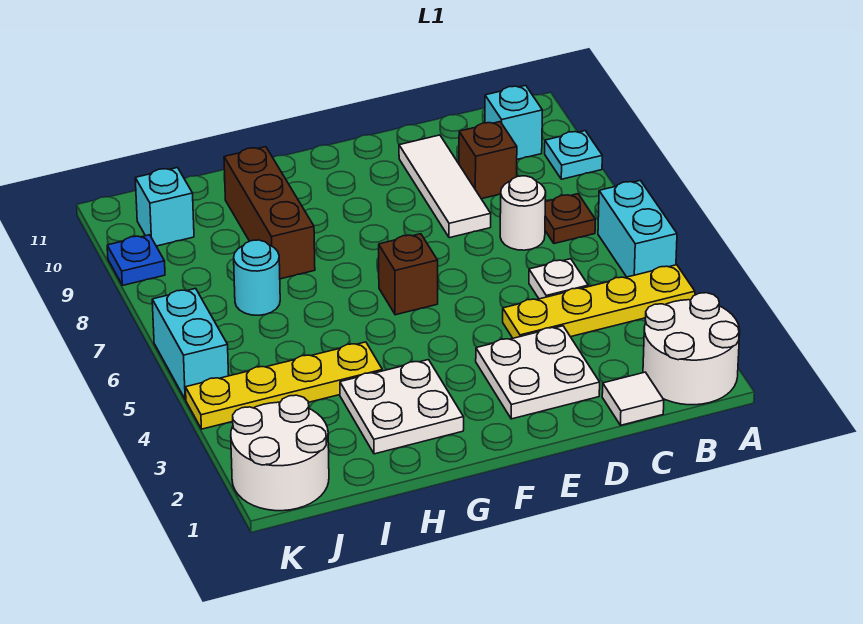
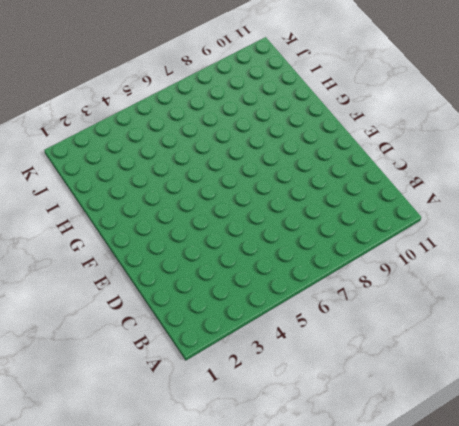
none -> white round brick A1:B2 level 1
none -> yellow plate A4:D4 level 1
none -> cyan brick A5:A6 level 1

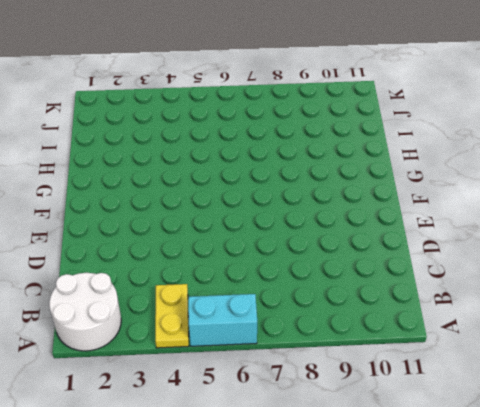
yellow plate A4:B4 level 1 -> yellow plate A4:D4 level 1
none -> cyan plate A9 level 1
none -> brown plate B7 level 1
none -> cyan brick B10 level 1

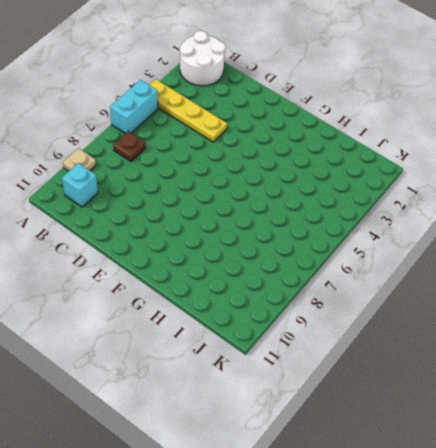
tan plate A9 level 1 -> cyan plate A9 level 1
none -> white tile C1 level 1
none -> white plate C5 level 1
none -> white round brick C7 level 1

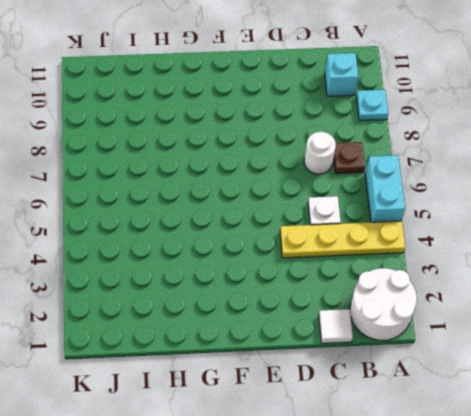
none -> brown brick C9 level 1
none -> white plate D2:E3 level 1
none -> white tile D8:D10 level 1

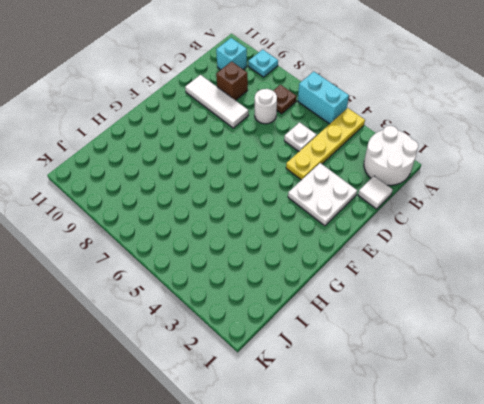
none -> brown brick F6 level 1
none -> white plate G2:H3 level 1
none -> yellow plate H4:K4 level 1

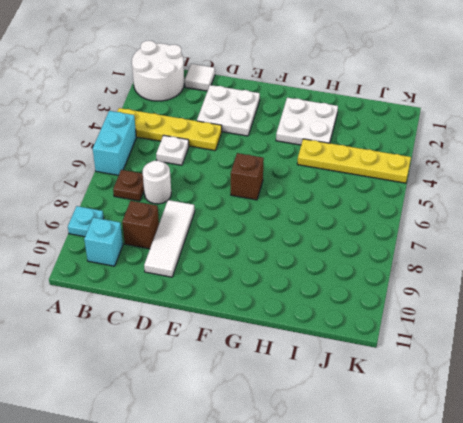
none -> brown brick H8:H10 level 1
none -> cyan round brick I7 level 1
none -> white round brick J1:K2 level 1

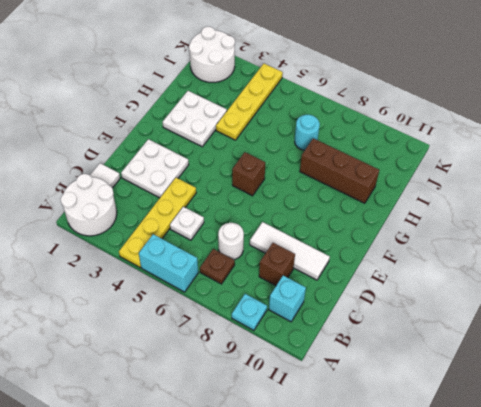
none -> cyan brick J10 level 1
none -> cyan brick K5:K6 level 1
none -> blue plate K9 level 1

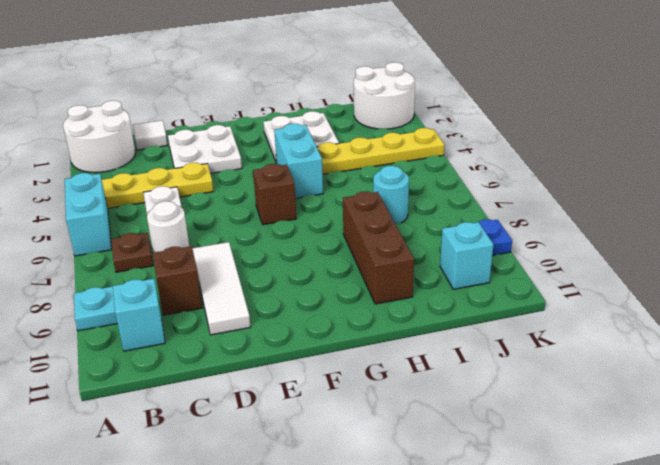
cyan brick G4:G5 level 1 -> cyan brick K5:K6 level 1

